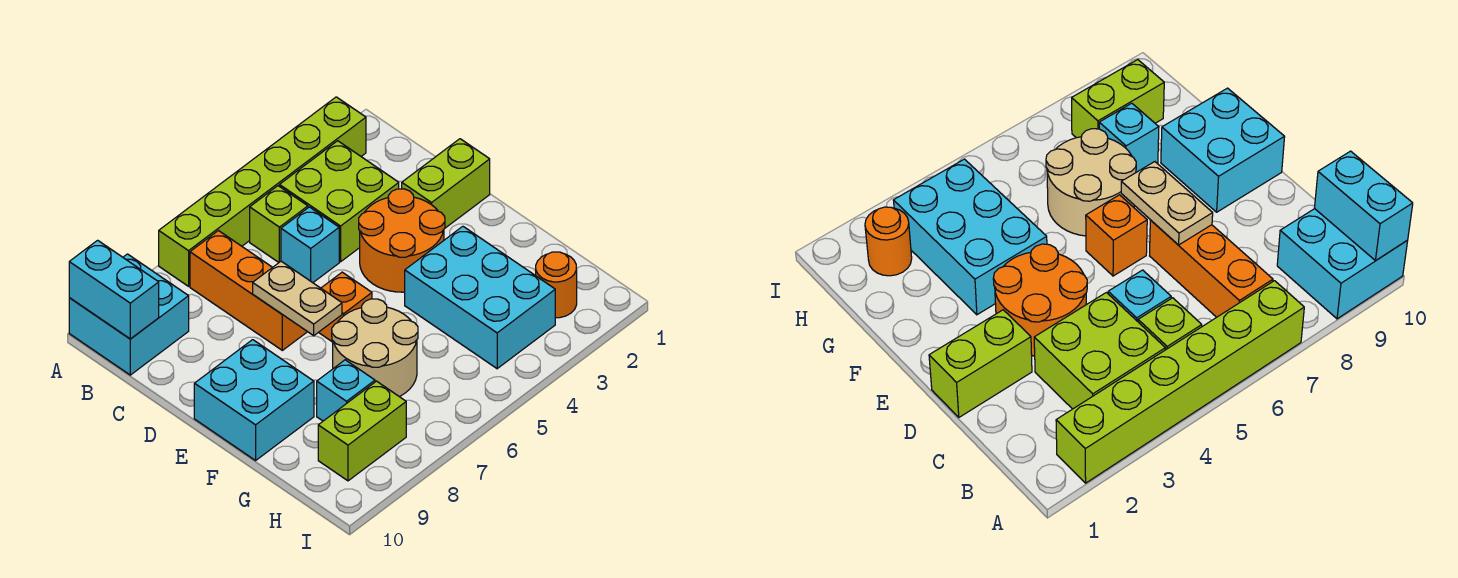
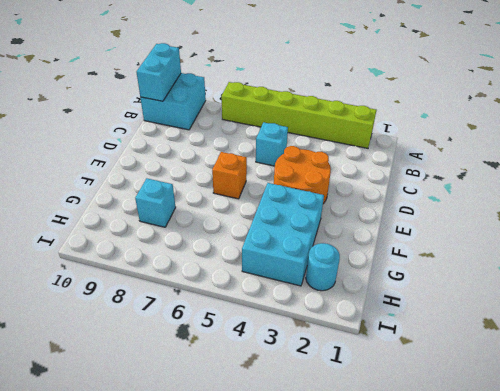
cyan round brick H2 level 1 -> orange round brick H2 level 1
none -> lime brick B3:C4 level 1
none -> lime brick B5 level 1
none -> orange brick B7:D7 level 1

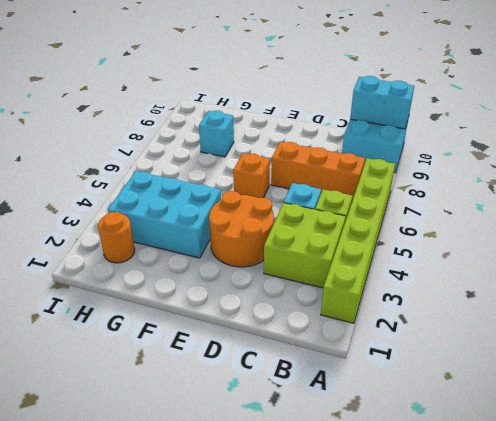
none -> lime brick D1:D2 level 1
none -> cyan brick E9:F10 level 1
none -> tan round brick F6:G7 level 1

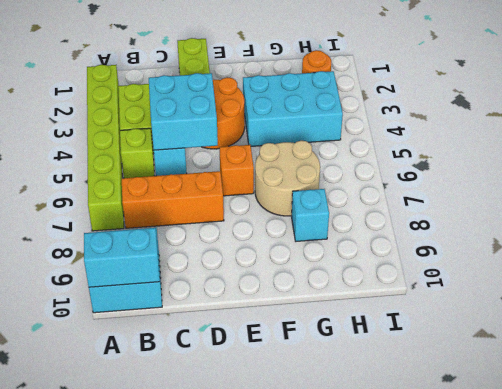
cyan brick C4:D5 level 2 -> cyan brick E9:F10 level 1
none -> lime brick H8:H9 level 1
none -> tan plate D7:E7 level 2

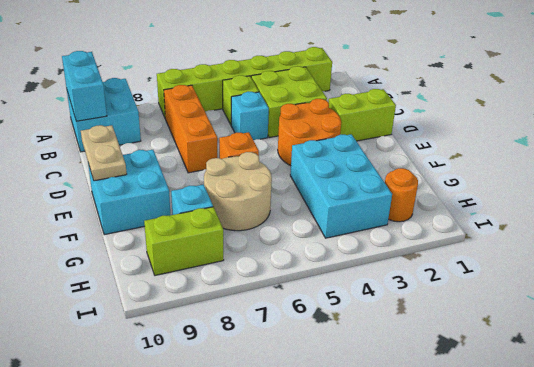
tan plate D10:E10 level 2 -> tan plate D7:E7 level 2

